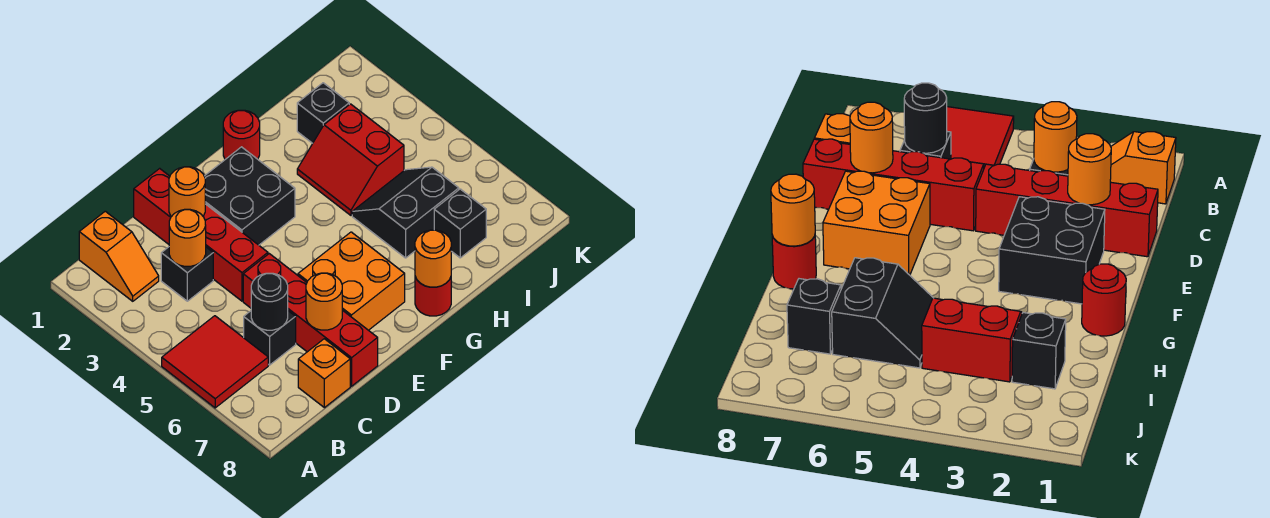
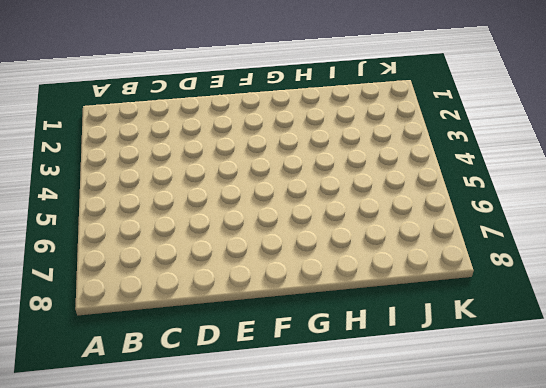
none -> red tile A5:B6 level 1
none -> orange slope B1:B2 level 1 top 1
none -> black brick C3 level 1

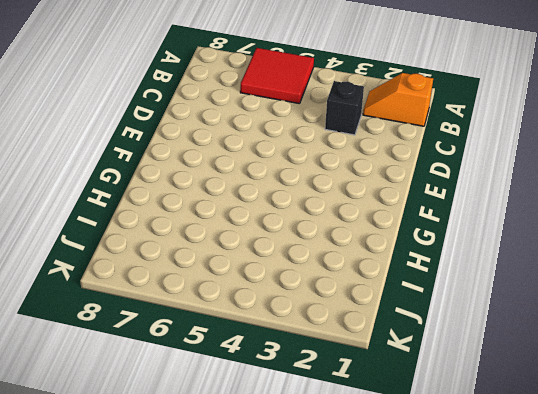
none -> black brick C6 level 1
none -> orange brick C8 level 1
none -> red brick D1:D4 level 1

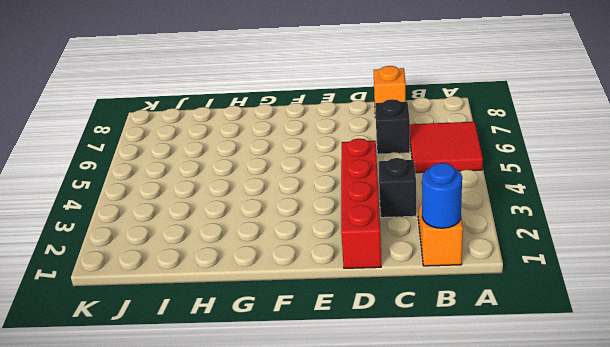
blue round brick B1 level 2 -> none
none -> red brick D5:D8 level 1
none -> black brick E2:F3 level 1
none -> orange brick E6:F7 level 1

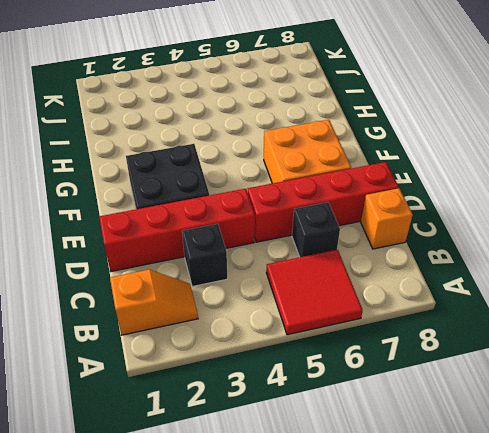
none -> red round brick G1 level 1
none -> red round brick G8 level 1
none -> red slope H3:I4 level 1 top I

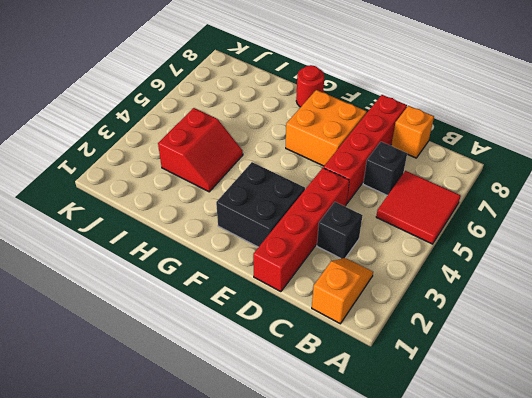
none -> red round brick G1 level 1
none -> black slope H5:I6 level 1 top 6
none -> black brick I2 level 1

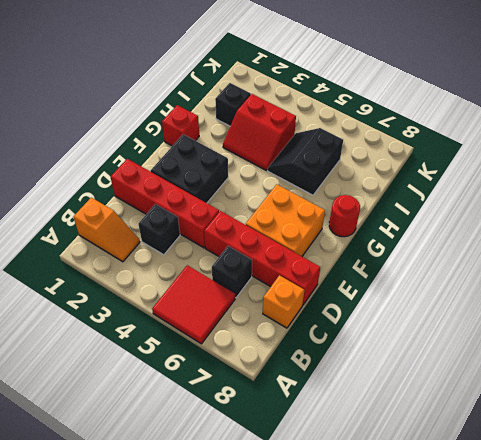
red brick G1 level 1 -> red round brick G1 level 1
none -> black brick I7 level 1
none -> orange round brick C3 level 2
none -> black round brick C6 level 2

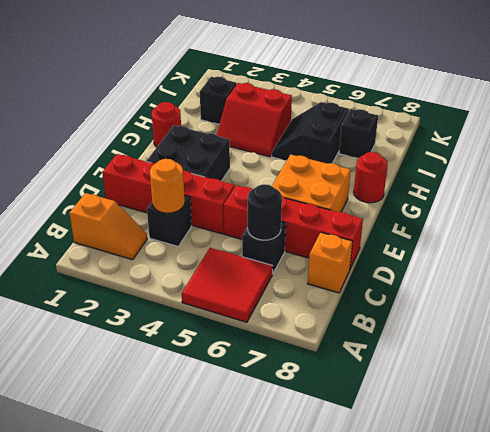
none -> orange round brick D2 level 2
none -> orange round brick D7 level 2
none -> orange round brick G8 level 2

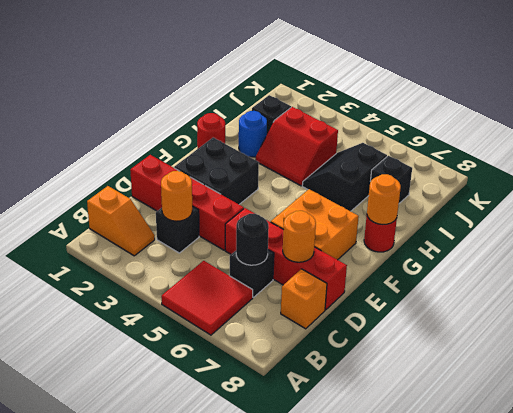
blue round brick H2 level 1 -> none
none -> orange round brick D2 level 2

